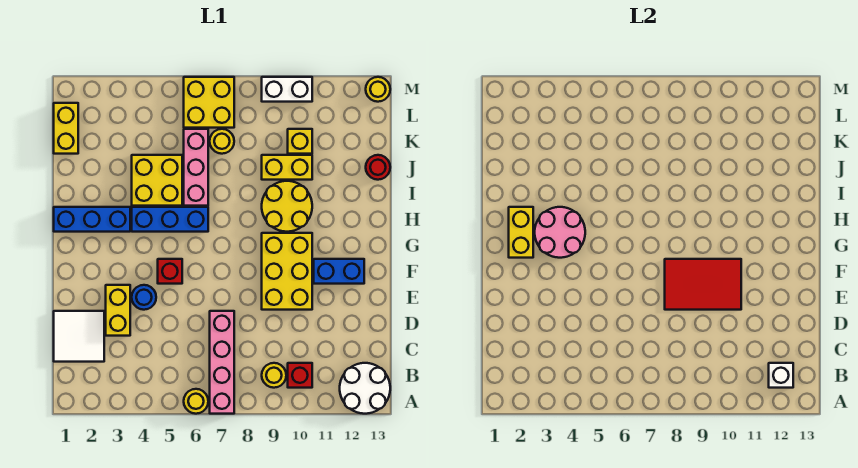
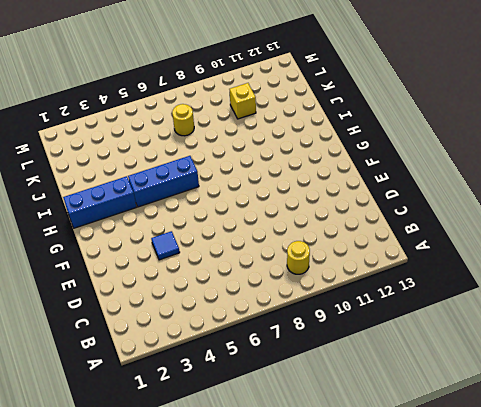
blue tile E4 level 1 -> blue round brick E4 level 1
none -> yellow round brick A6 level 1
none -> pink brick A7:D7 level 1
none -> white round brick A12:B13 level 1

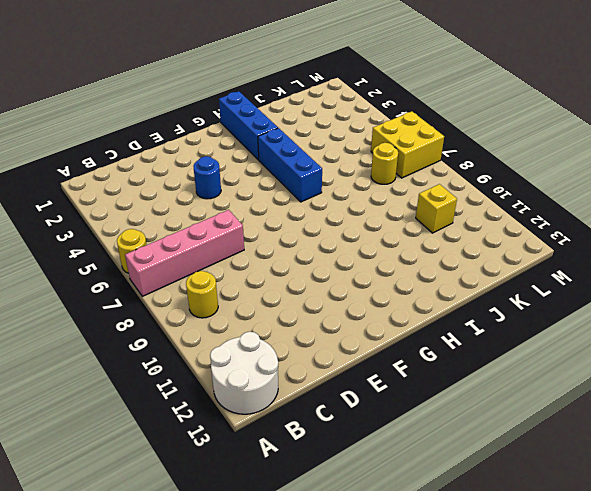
none -> red brick B10 level 1
none -> white tile C1:D2 level 1
none -> yellow brick D3:E3 level 1

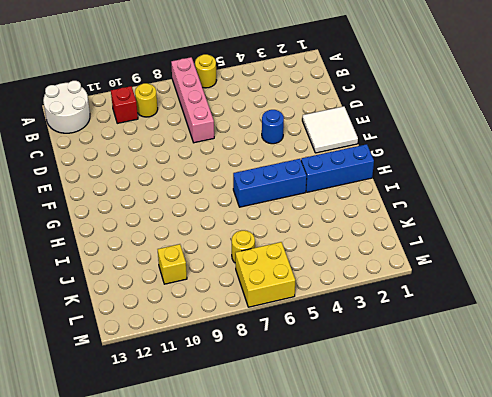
white tile E1:F2 level 1 -> white tile C1:D2 level 1
none -> yellow brick D3:E3 level 1
none -> yellow brick E9:G10 level 1
none -> red brick F5 level 1

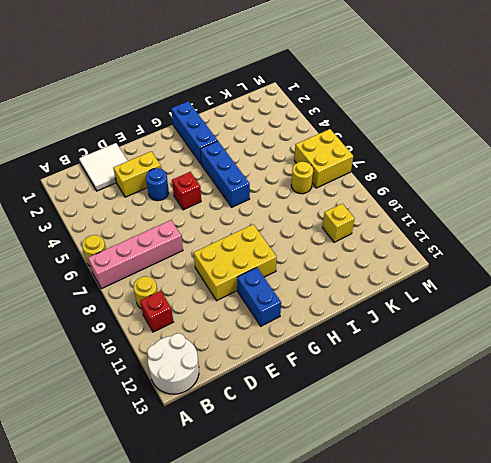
none -> yellow round brick H9:I10 level 1
none -> yellow brick I4:J5 level 1
none -> pink brick I6:K6 level 1

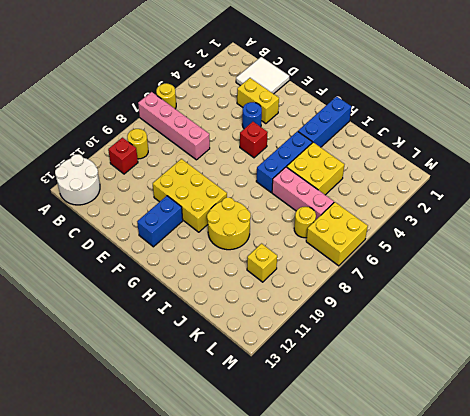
none -> yellow brick J9:J10 level 1
none -> red round brick J13 level 1
none -> yellow brick K1:L1 level 1

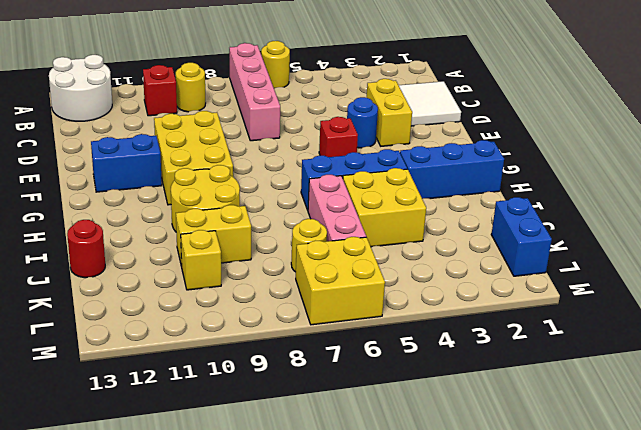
blue brick K1:L1 level 1 -> yellow brick K1:L1 level 1
none -> white brick M9:M10 level 1
none -> yellow round brick M13 level 1
none -> white brick B12 level 2

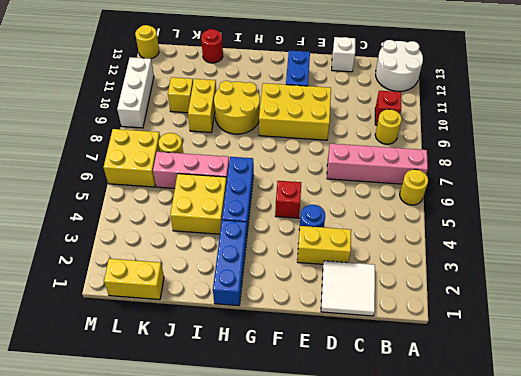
white brick D13 level 1 -> white brick B12 level 2
white brick M9:M11 level 1 -> white brick M9:M10 level 1
none -> red tile E8:F10 level 2
none -> yellow brick G2:H2 level 2
none -> pink round brick G3:H4 level 2

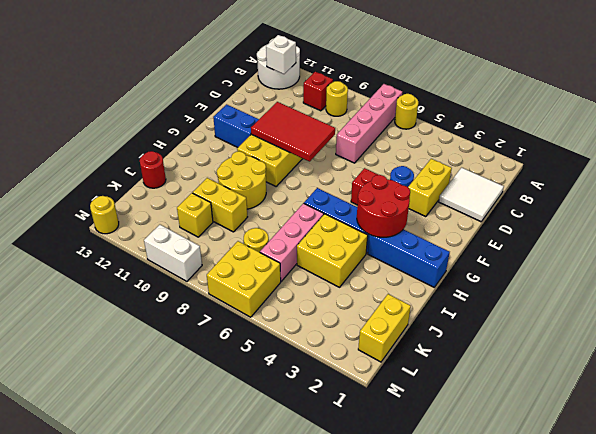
red round brick G3:H4 level 2 -> pink round brick G3:H4 level 2
none -> yellow brick G2:H2 level 2

